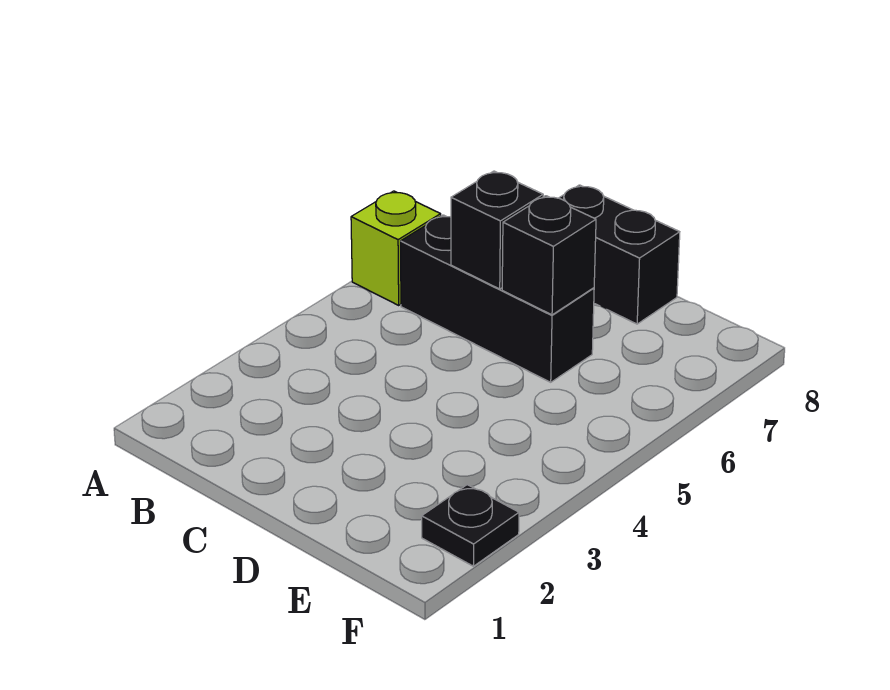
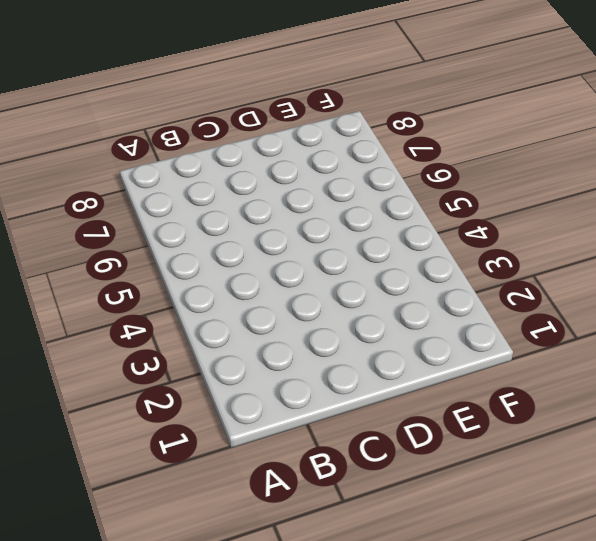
none -> lime brick A6 level 1
none -> black brick B6:D6 level 1

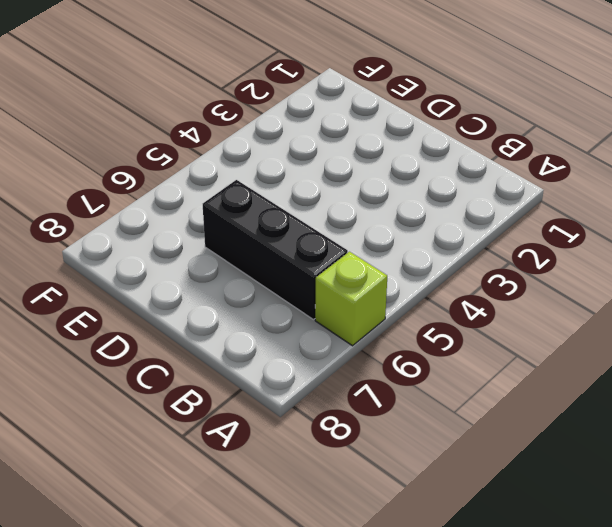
none -> black brick C8:D8 level 1
none -> black plate F2 level 1

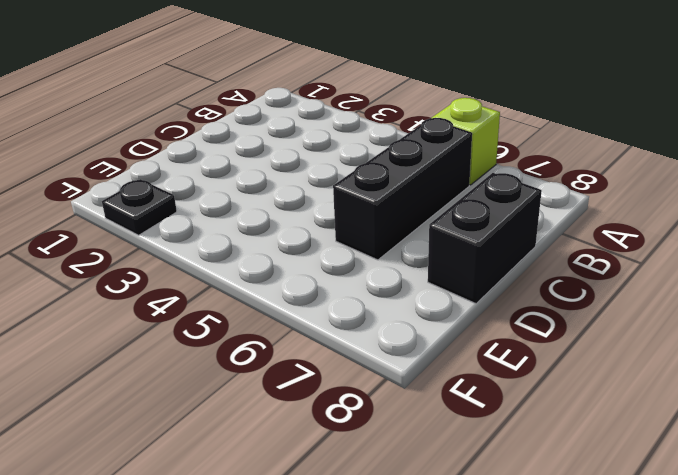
none -> black brick C6 level 2
none -> black brick D6 level 2

